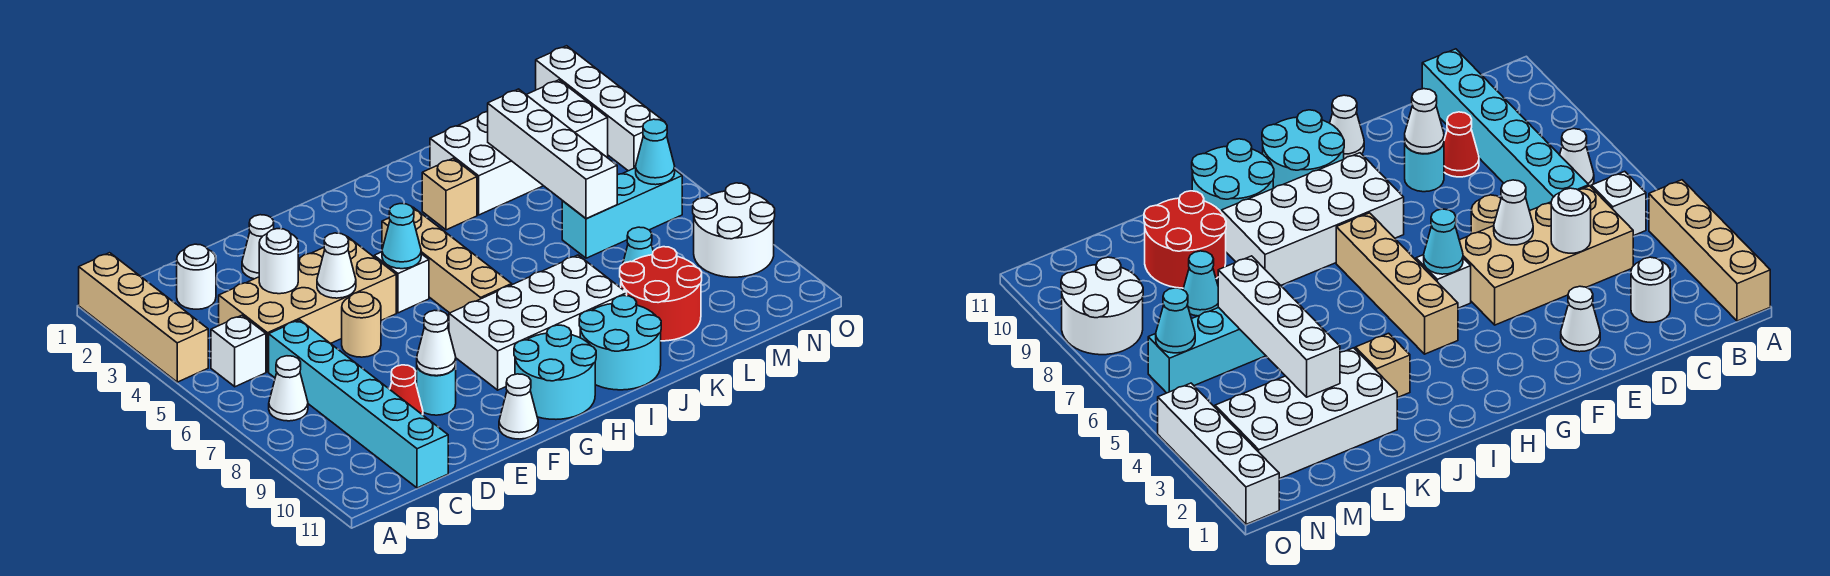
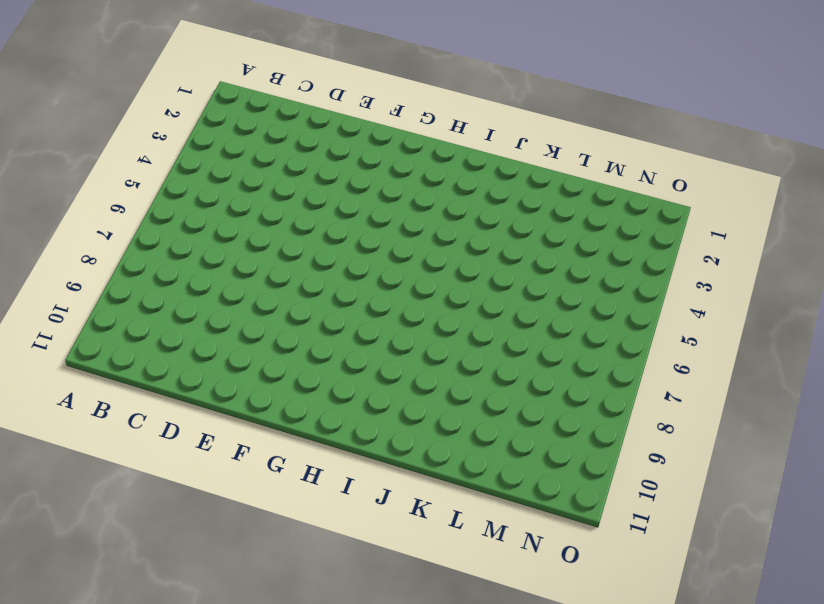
none -> tan brick A1:A4 level 1
none -> white brick B5 level 1
none -> white cone B7 level 1

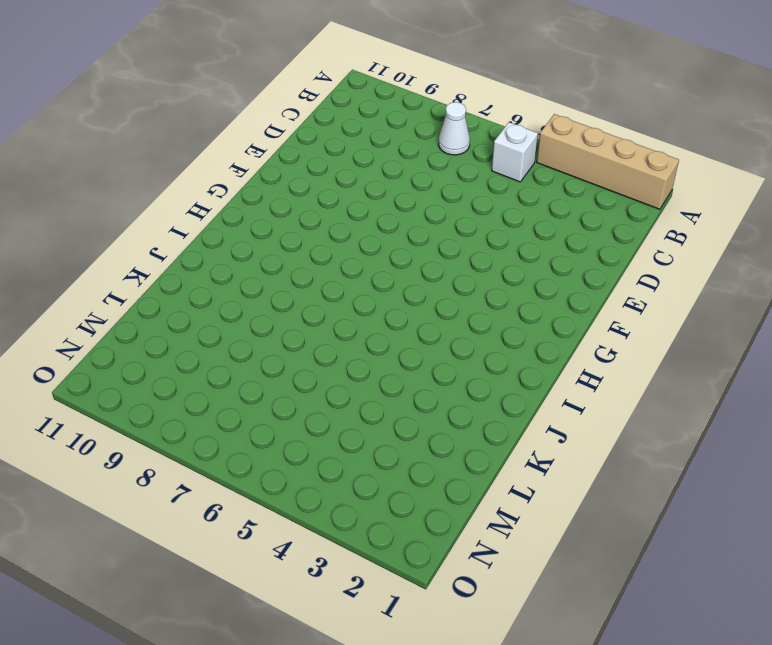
none -> white round brick C2 level 1
none -> tan brick C4:F5 level 1
none -> cyan brick C6:C11 level 1

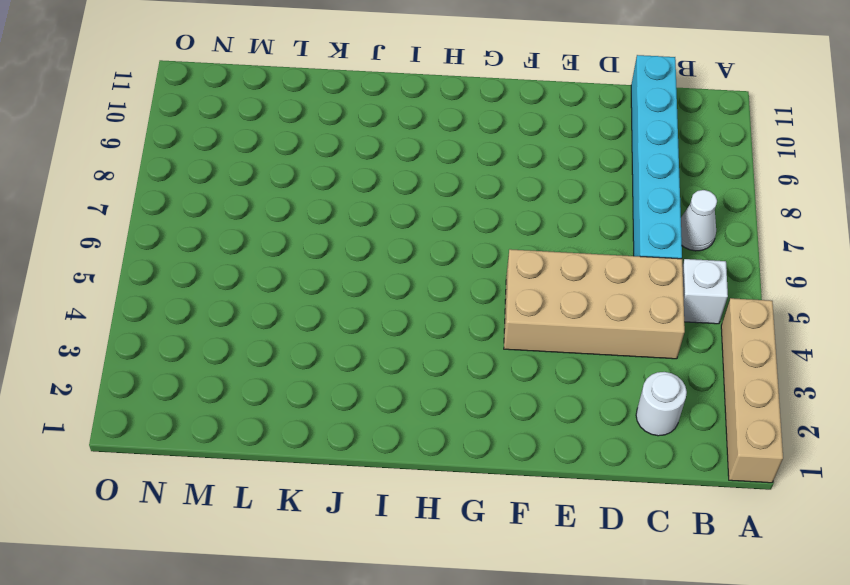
none -> red cone D9 level 1
none -> white cone E2 level 1
none -> tan round brick E6 level 1

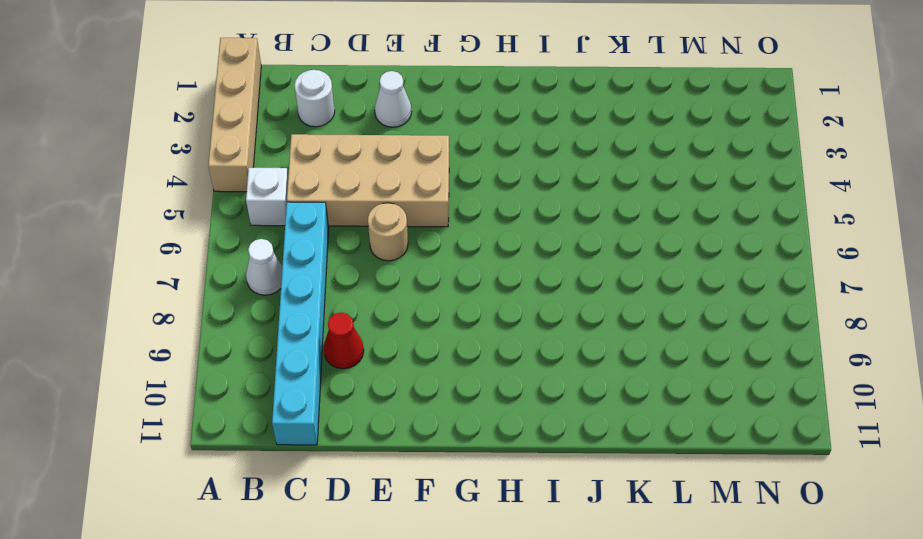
none -> cyan round brick E9 level 1
none -> white cone F11 level 1
none -> white brick G5 level 1

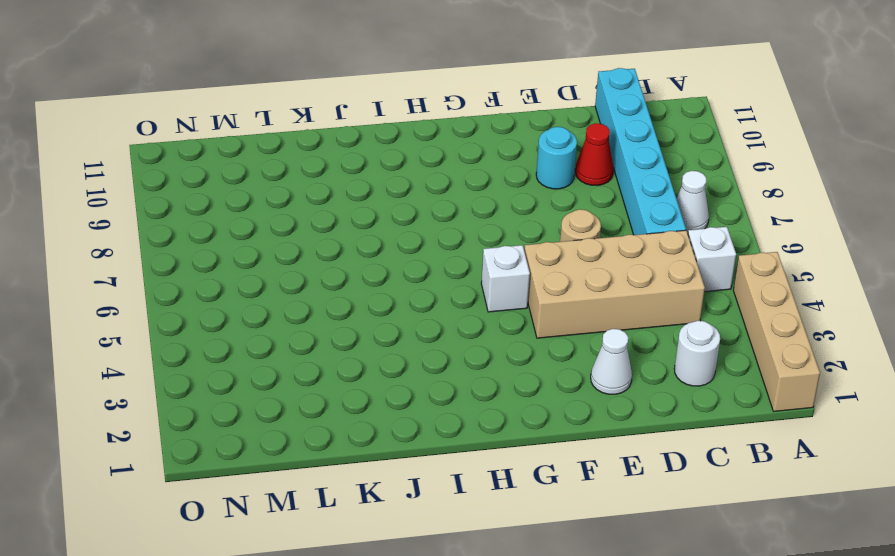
none -> white cone F11 level 1
none -> white brick G8:J9 level 1
none -> cyan round brick G10:H11 level 1

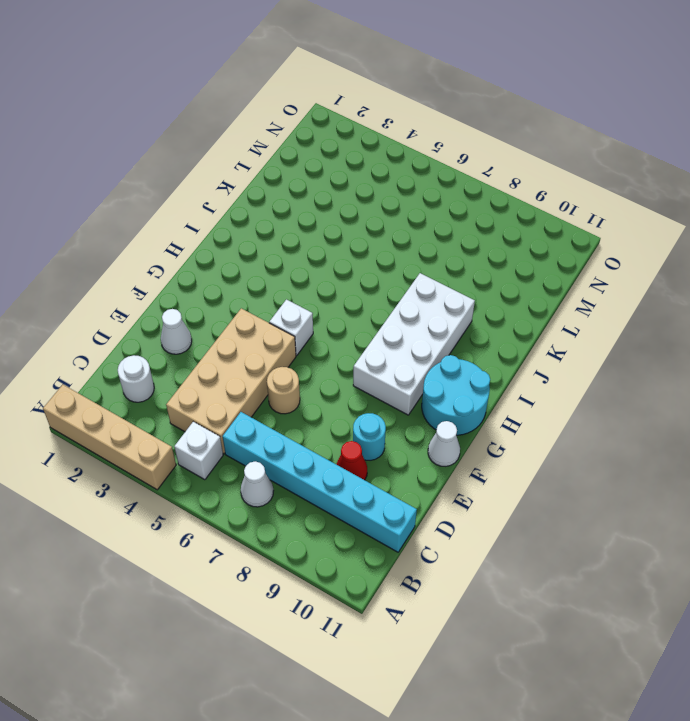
none -> tan brick H4:H7 level 1
none -> cyan round brick I10:J11 level 1
none -> tan brick J3 level 1

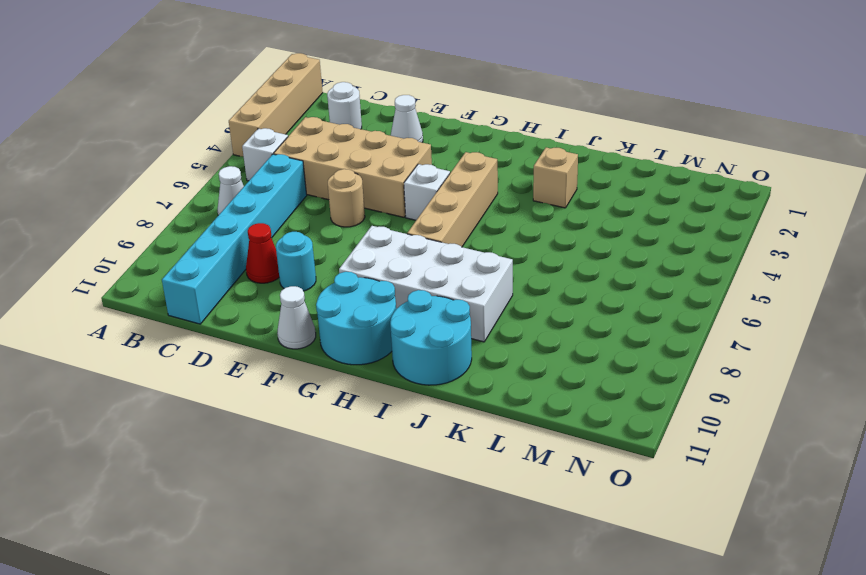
none -> white brick K2:N3 level 1
none -> red round brick K9:L10 level 1
none -> cyan brick L6:N6 level 1

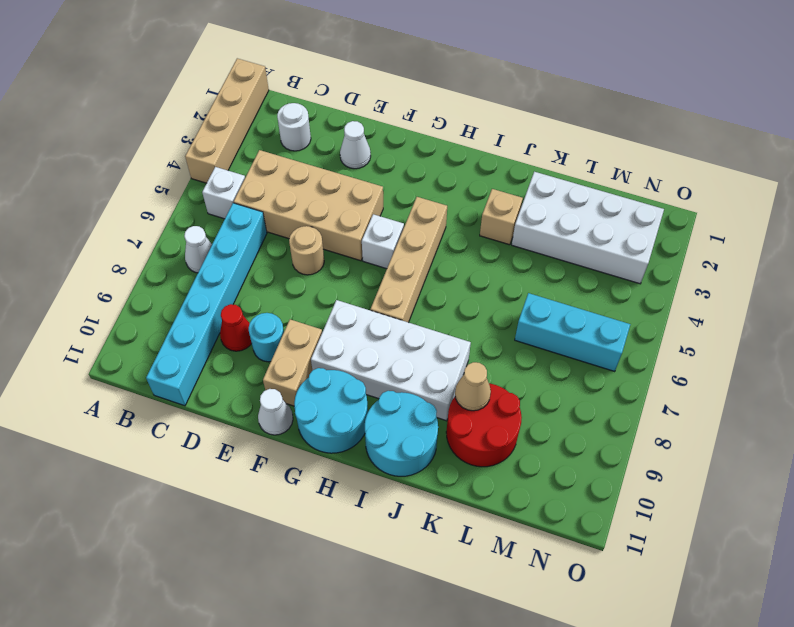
tan brick F9:F10 level 1 -> none
tan cone K9 level 2 -> none
none -> cyan cone L8 level 1
none -> white round brick N8:O9 level 1
none -> white brick O1:O4 level 1

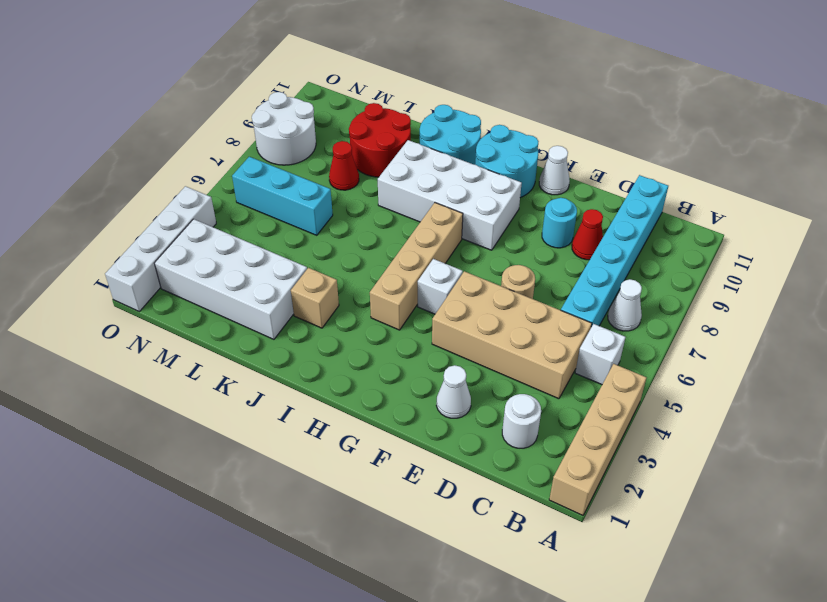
red cone L8 level 1 -> cyan cone L8 level 1
none -> white round brick D4 level 2
none -> white cone E5 level 2
none -> white cone E9 level 2

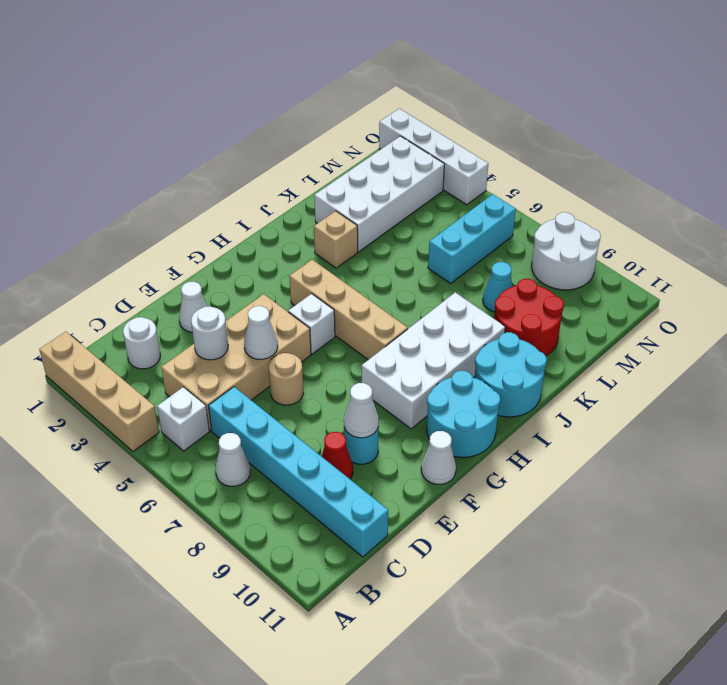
none -> cyan cone G5 level 2
none -> white brick L3:L6 level 2
none -> cyan cone N6 level 2

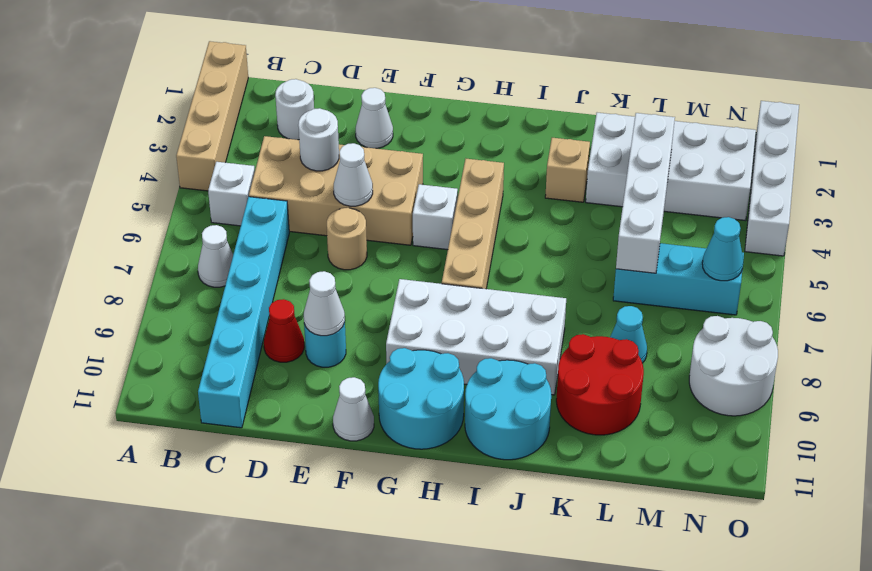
none -> cyan cone G5 level 2

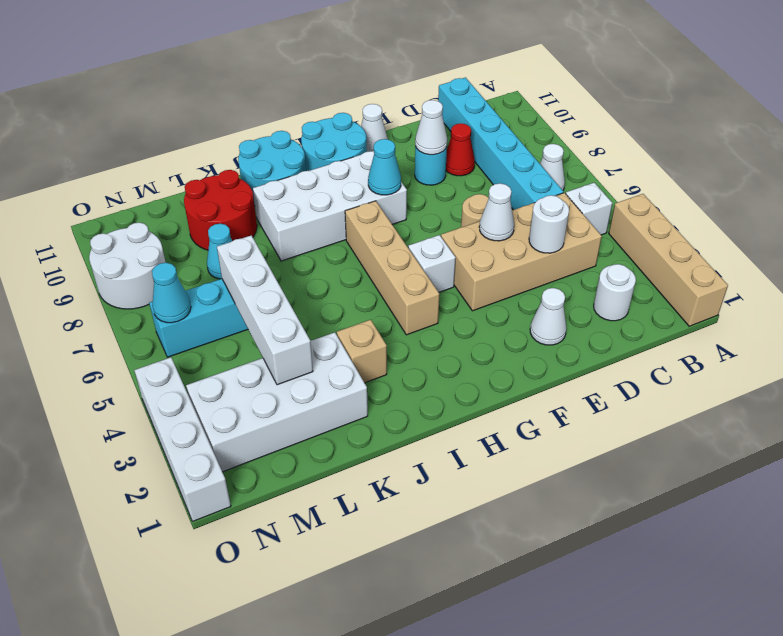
cyan cone G8 level 2 -> cyan cone G5 level 2

